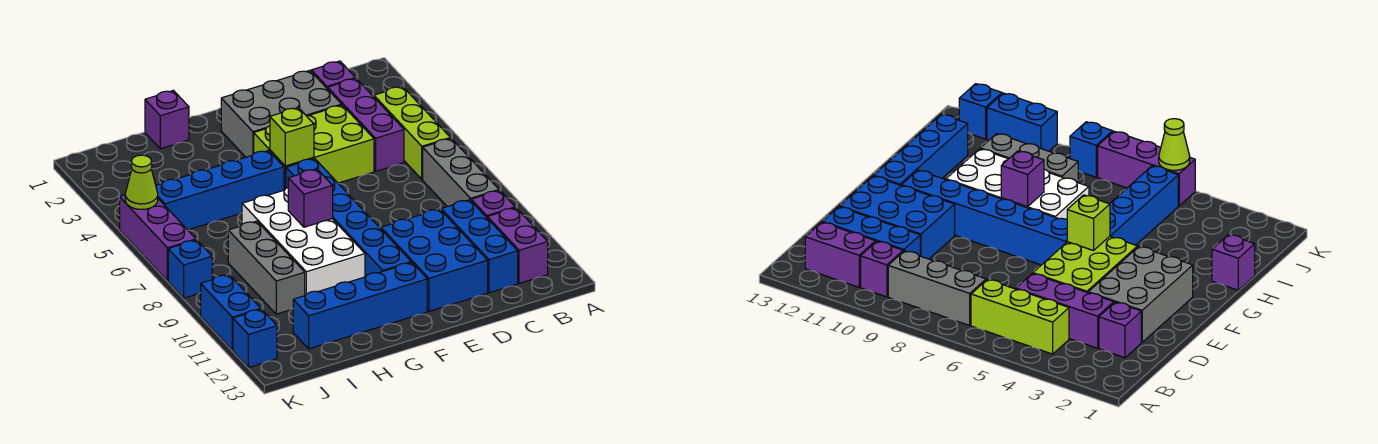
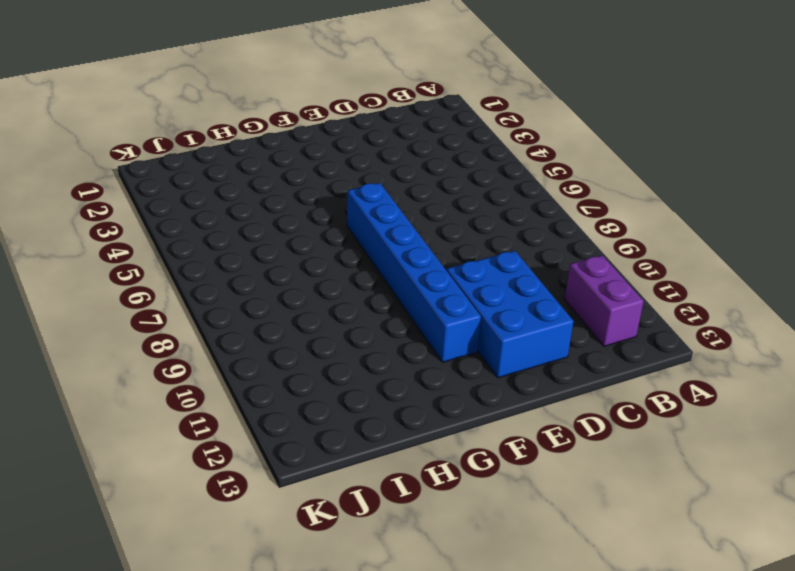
none -> lime brick B4:B6 level 1
none -> grey brick B7:B9 level 1
none -> purple brick B10 level 1

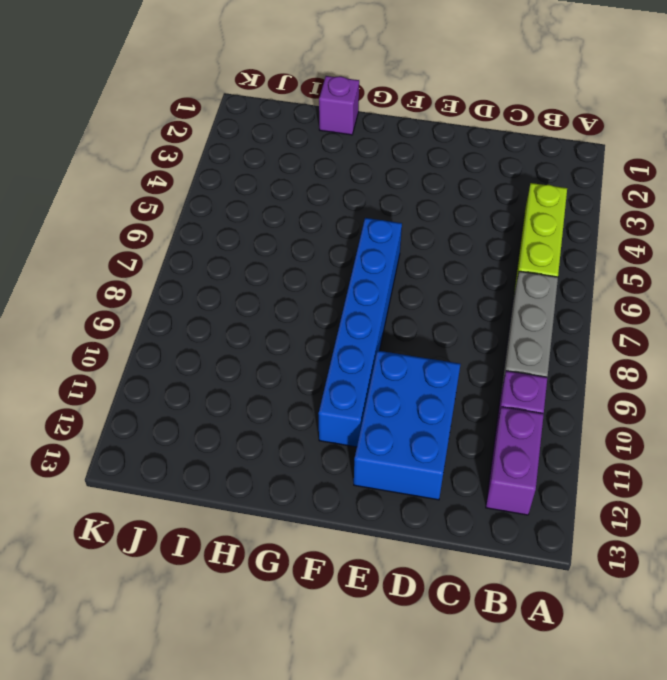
none -> purple brick C2 level 1
none -> purple brick C3:C5 level 1
none -> blue brick C10:C12 level 1

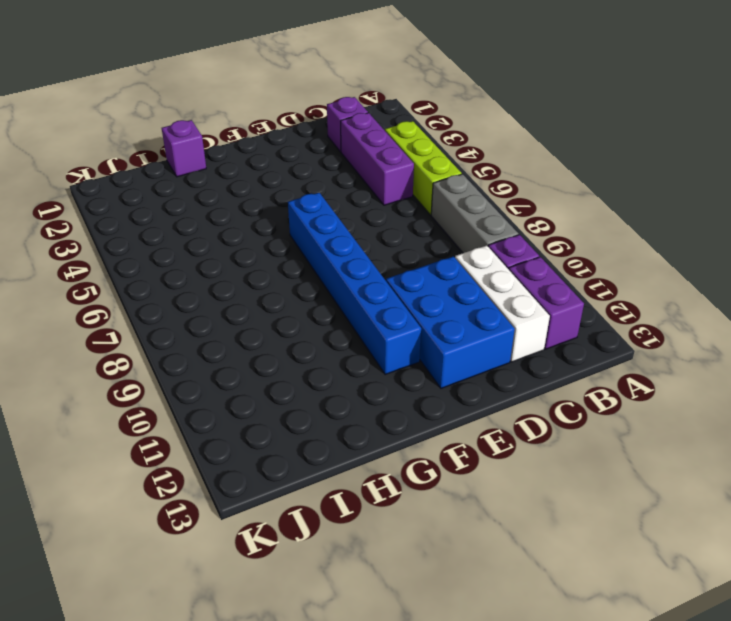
white brick C10:C12 level 1 -> blue brick C10:C12 level 1
none -> grey brick D2:F3 level 1
none -> lime brick D4:F5 level 1
none -> blue brick F12:I12 level 1

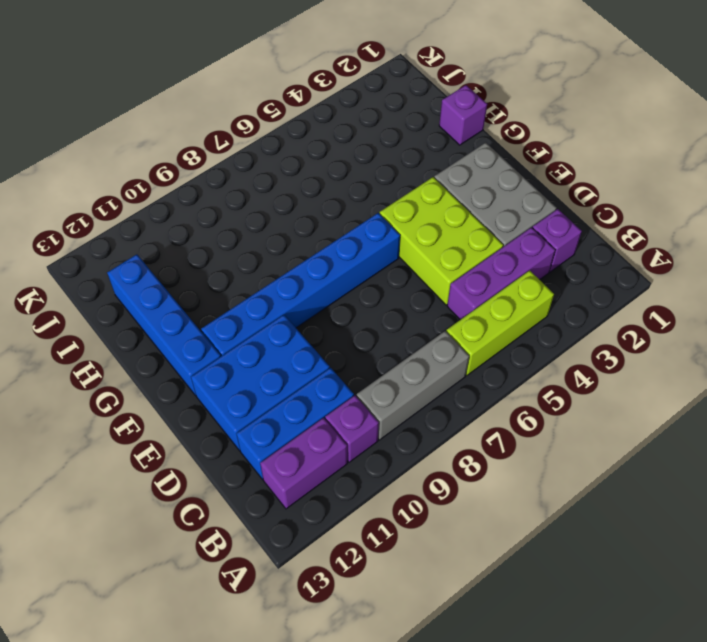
none -> blue brick G5:J5 level 1
none -> white brick G7:H10 level 1
none -> grey brick I8:I10 level 1

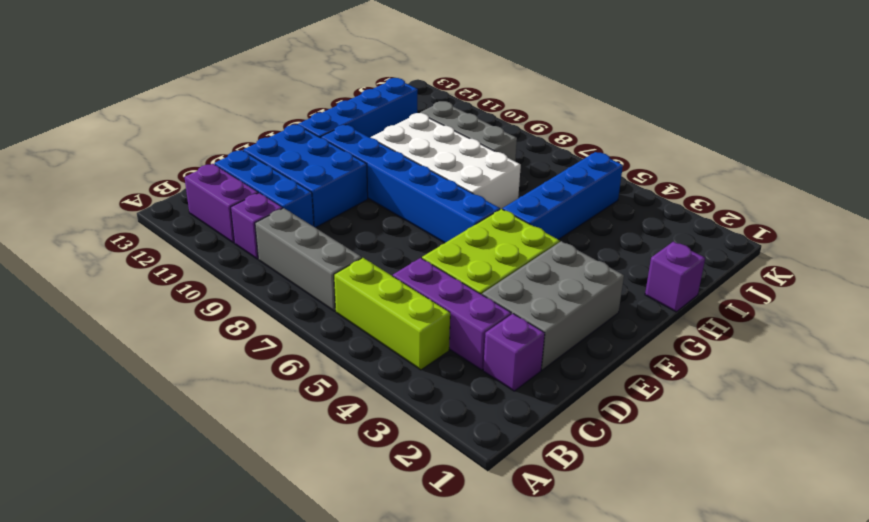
none -> purple brick K5:K7 level 1
none -> blue brick K8 level 1
none -> blue brick K10:K11 level 1

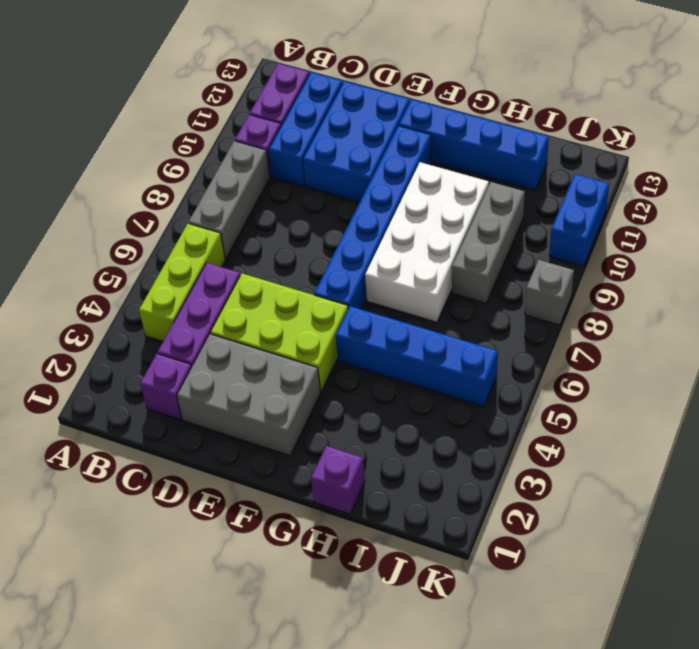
grey brick K8 level 1 -> blue brick K8 level 1
none -> purple brick K5:K7 level 1
none -> blue brick K12 level 1
none -> lime brick F5 level 2

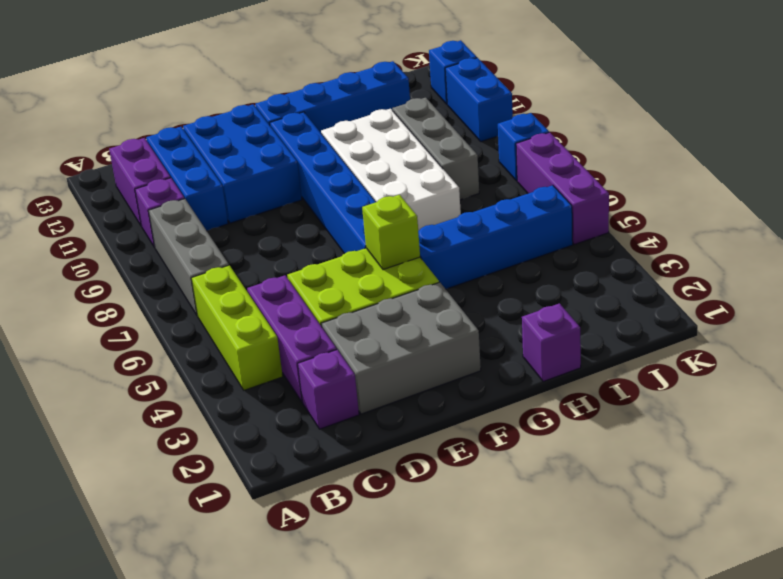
none -> purple brick G8 level 2
none -> lime cone K5 level 2

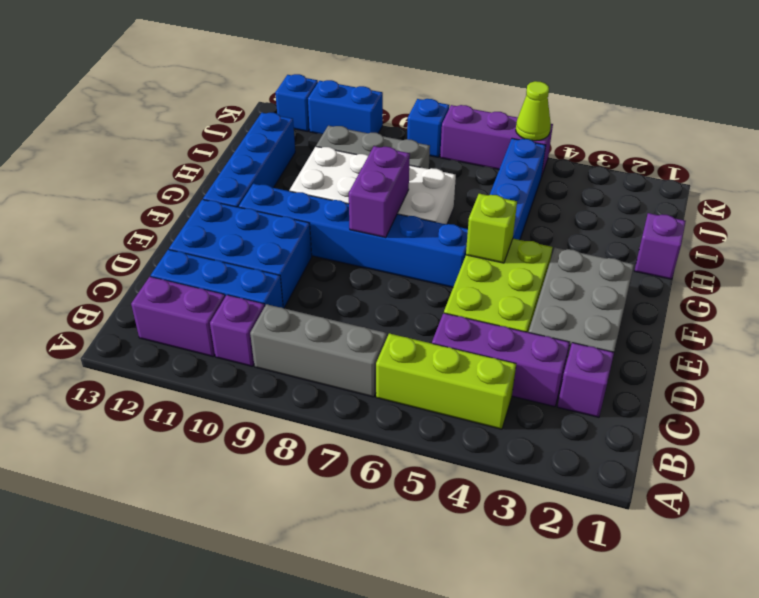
purple brick F8:G8 level 2 -> purple brick G8 level 2

